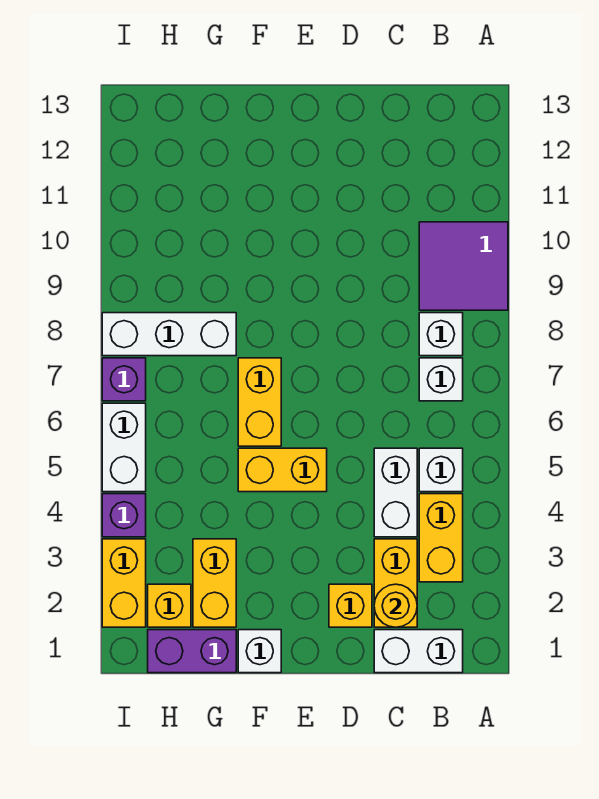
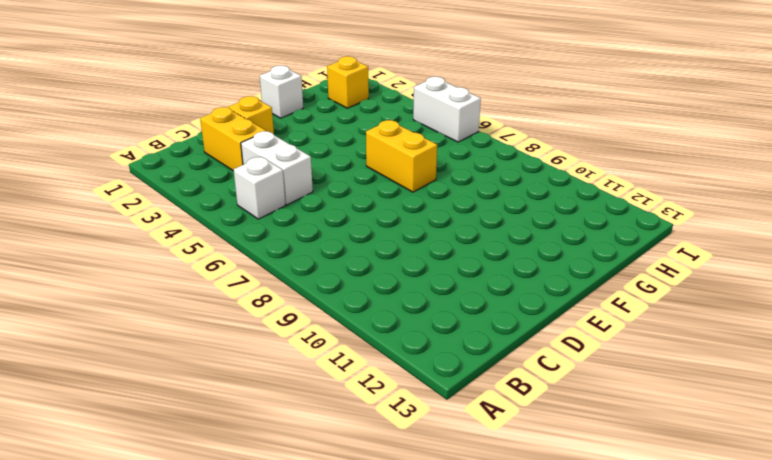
none -> purple tile A9:B10 level 1
none -> white brick B1:C1 level 1
none -> yellow brick B3:B4 level 1

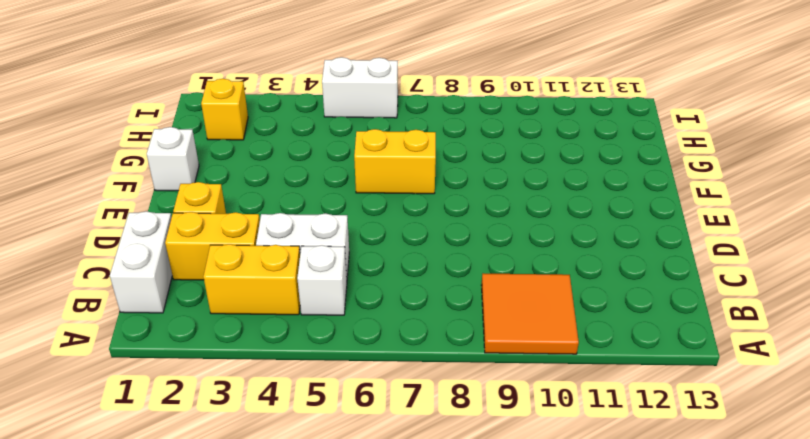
orange tile A9:B10 level 1 -> purple tile A9:B10 level 1
none -> white brick B7 level 1
none -> white brick B8 level 1
none -> yellow brick E5:F5 level 1

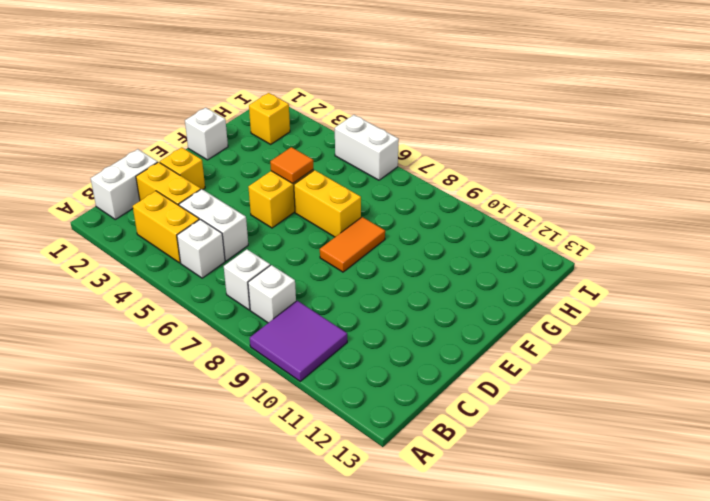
orange tile E8:F8 level 1 -> none
orange tile F5 level 2 -> none
none -> purple brick G1:H1 level 1
none -> yellow brick G2:G3 level 1
none -> white brick G8:I8 level 1

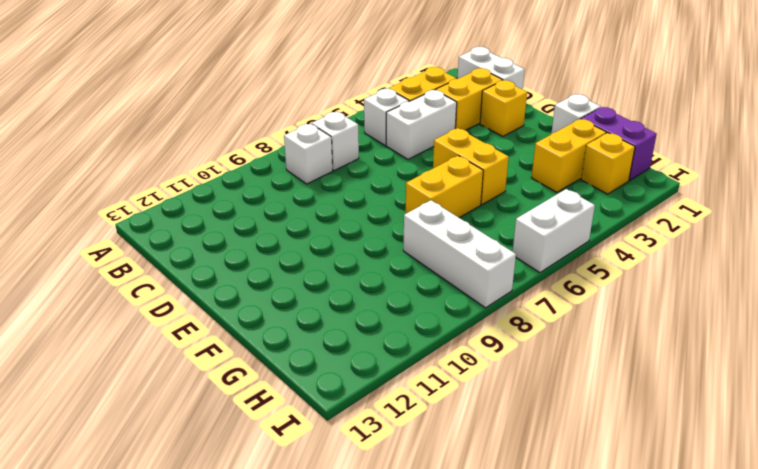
none -> purple tile A9:B10 level 1
none -> yellow brick I2:I3 level 1
none -> purple brick I4 level 1

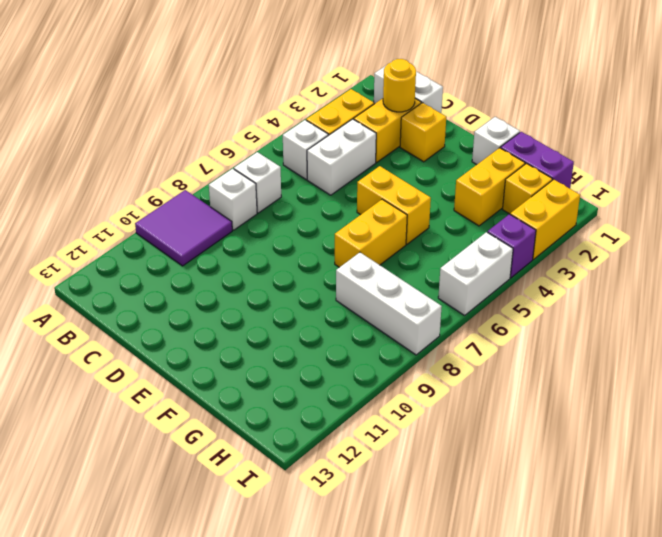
none -> purple brick I7 level 1

